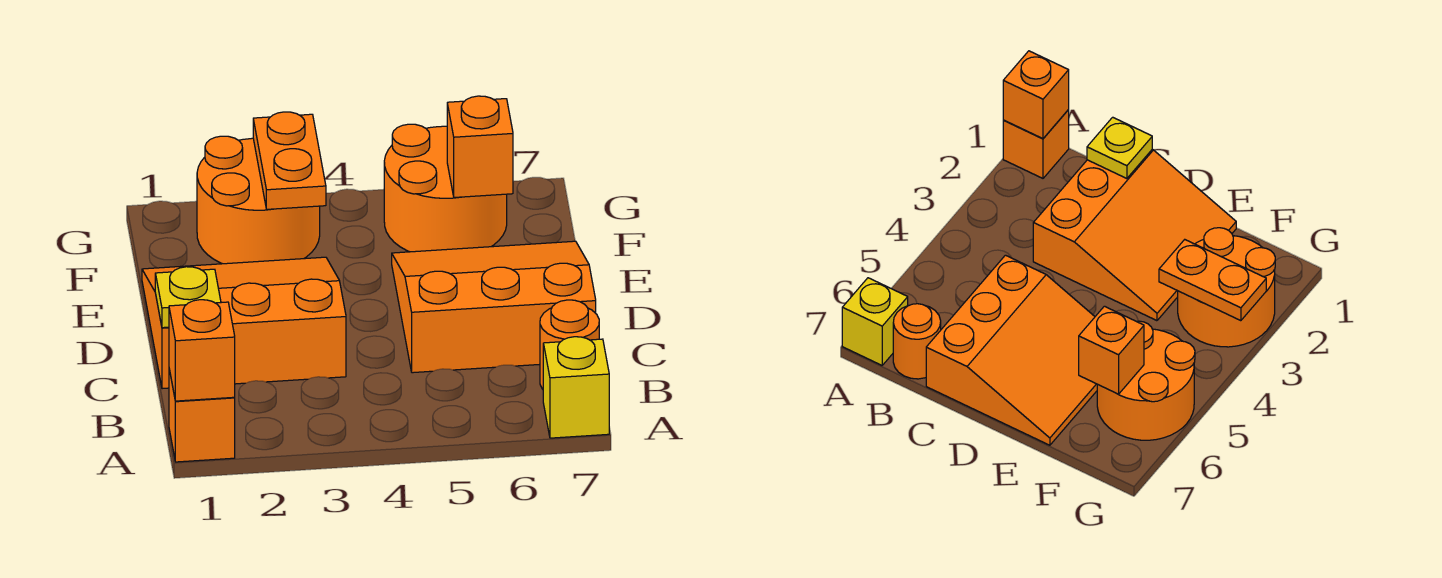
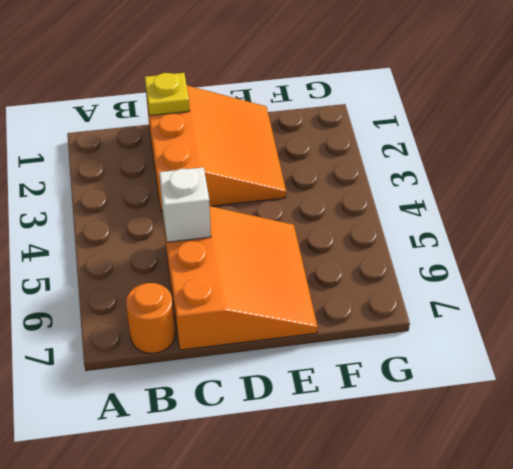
white brick C5 level 2 -> none
none -> orange brick A1 level 1
none -> yellow brick A7 level 1

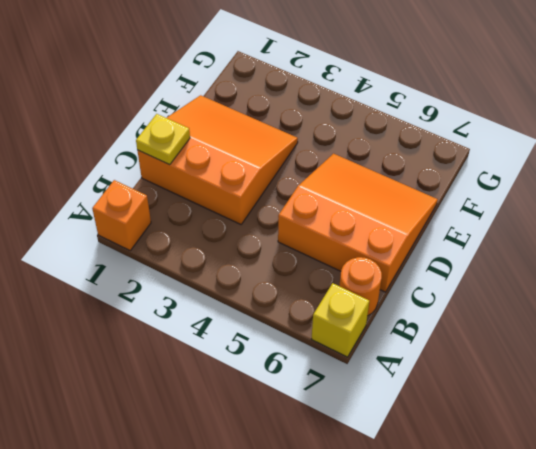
none -> orange round brick F2:G3 level 1
none -> orange round brick F5:G6 level 1

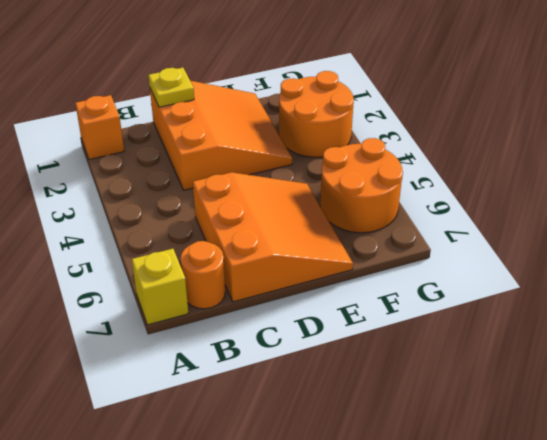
none -> orange brick A1 level 2
none -> orange plate F3:G3 level 2

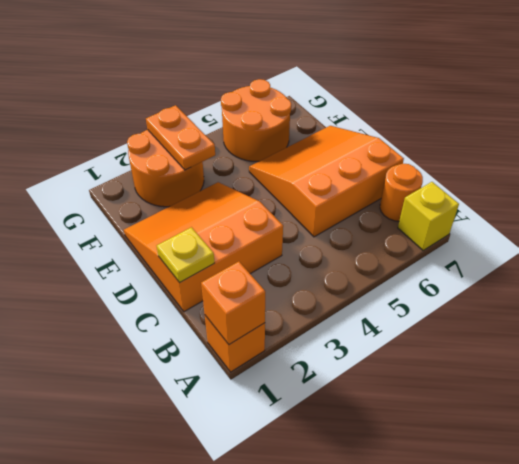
none -> orange brick F6 level 2

